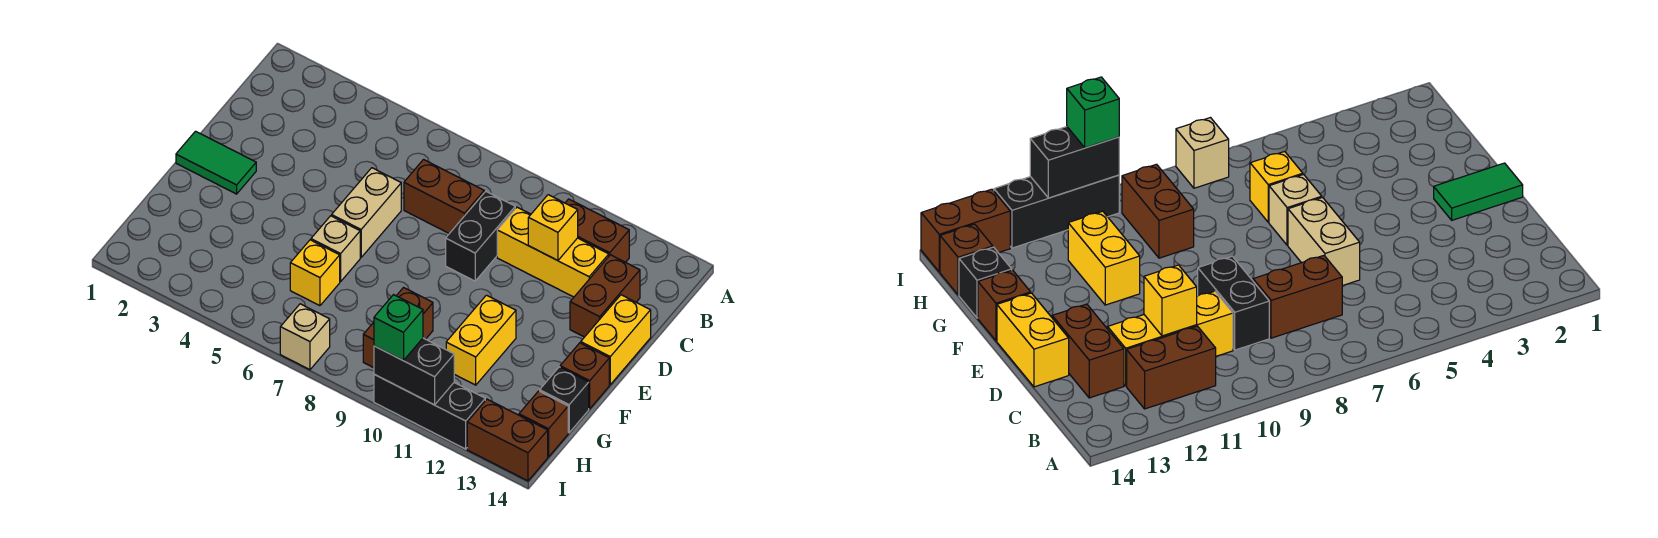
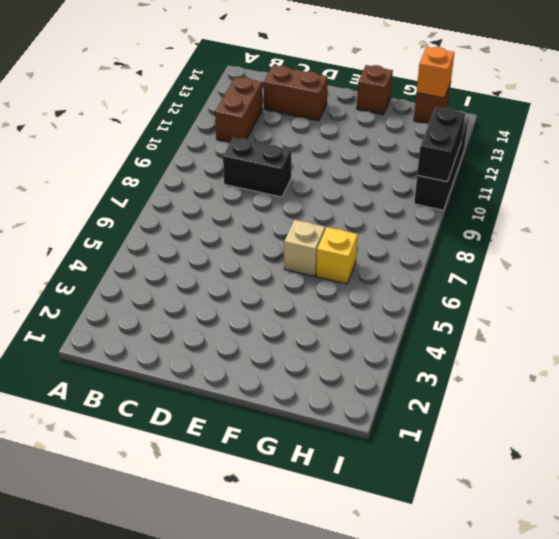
orange brick H14 level 2 -> none
none -> brown brick C7:C8 level 1
none -> yellow brick C10:C12 level 1
none -> tan brick D6:E6 level 1

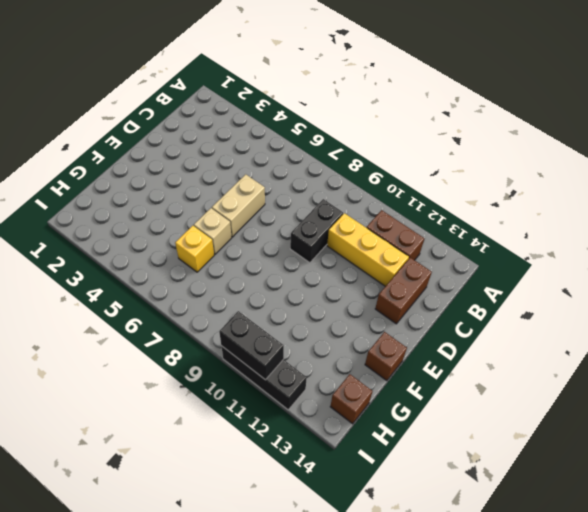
none -> brown brick C7:C8 level 1
none -> yellow brick D14:E14 level 1
none -> green tile E1:E2 level 1

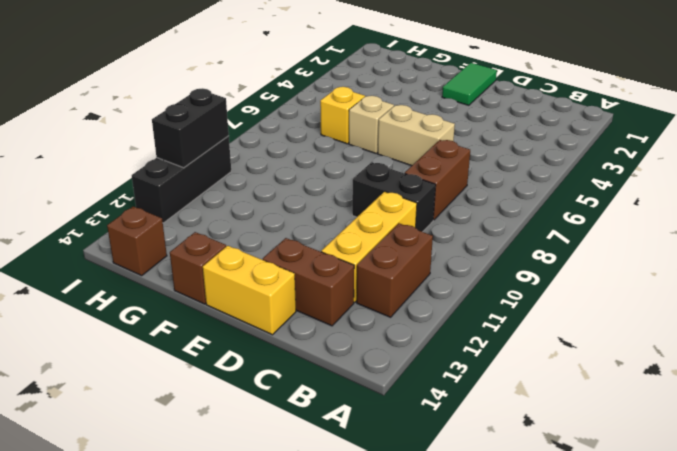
none -> yellow brick F11:G11 level 1
none -> brown brick G9:H9 level 1
none -> black brick G14 level 1

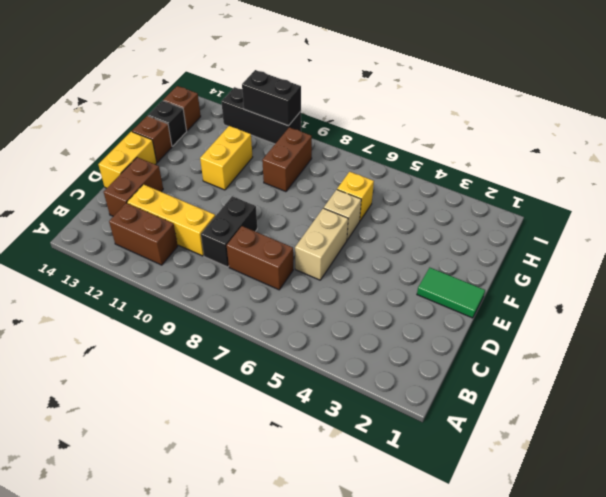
none -> tan brick I7 level 1
none -> brown brick I13:I14 level 1
none -> yellow brick C11 level 2

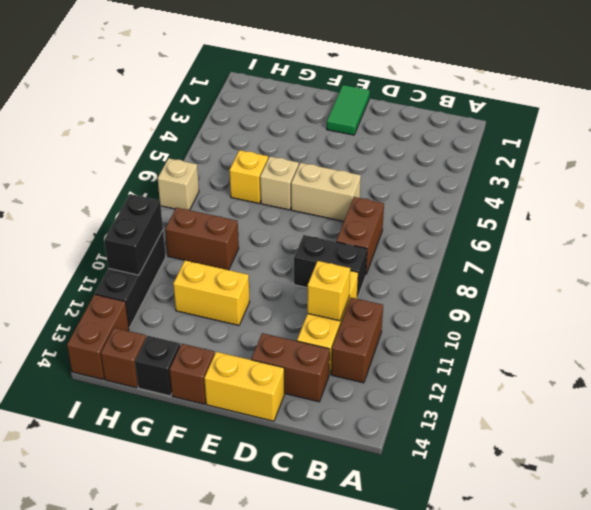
none -> green brick I10 level 3

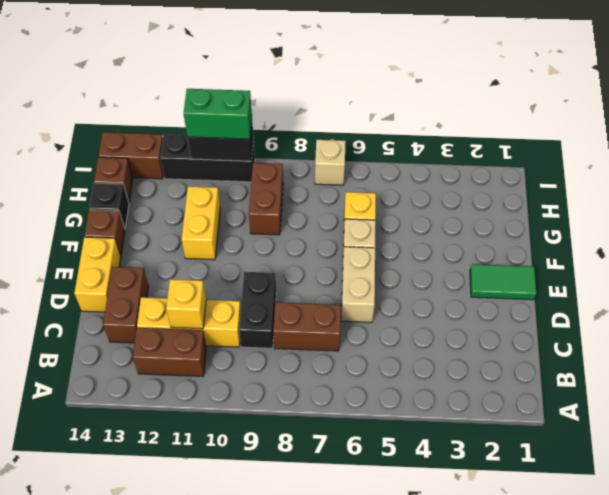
green brick I10:I11 level 3 -> green brick I10 level 3

